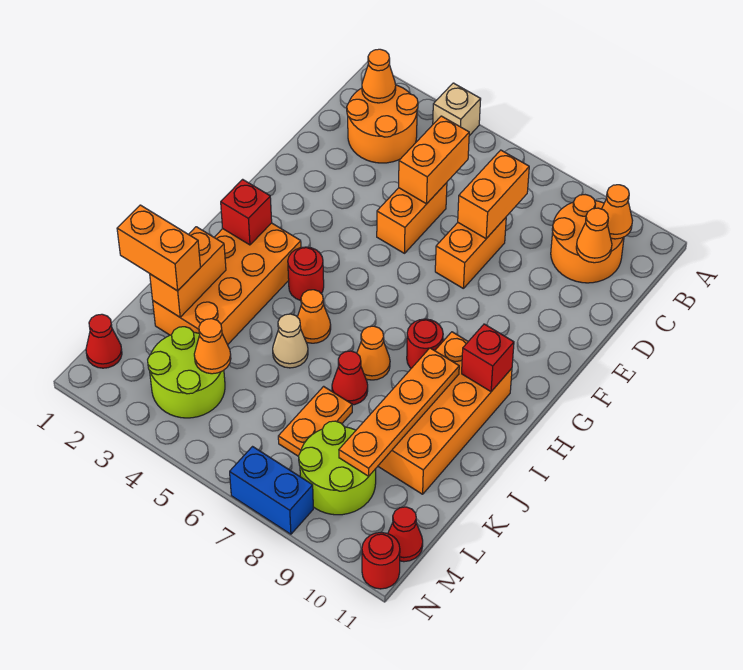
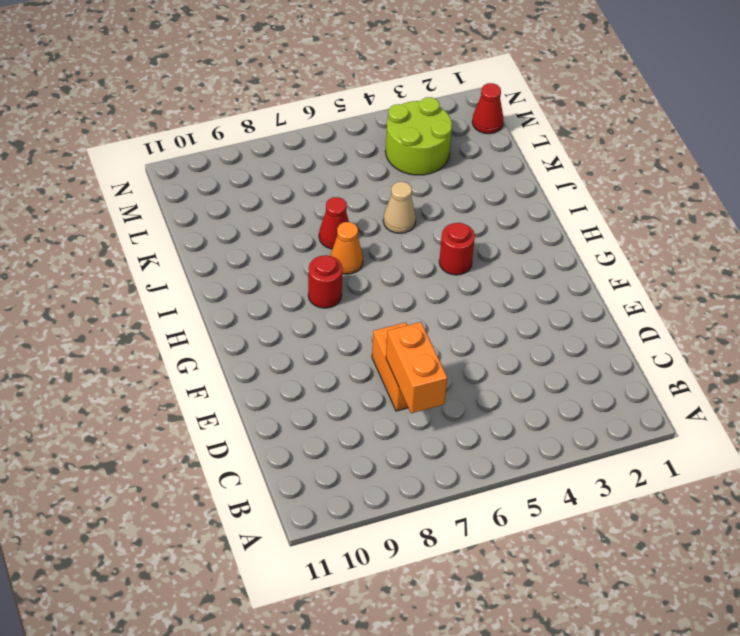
none -> tan brick A4 level 1
none -> orange round brick B2:C3 level 1
none -> orange round brick B9:C10 level 1
none -> orange brick D5:E5 level 1

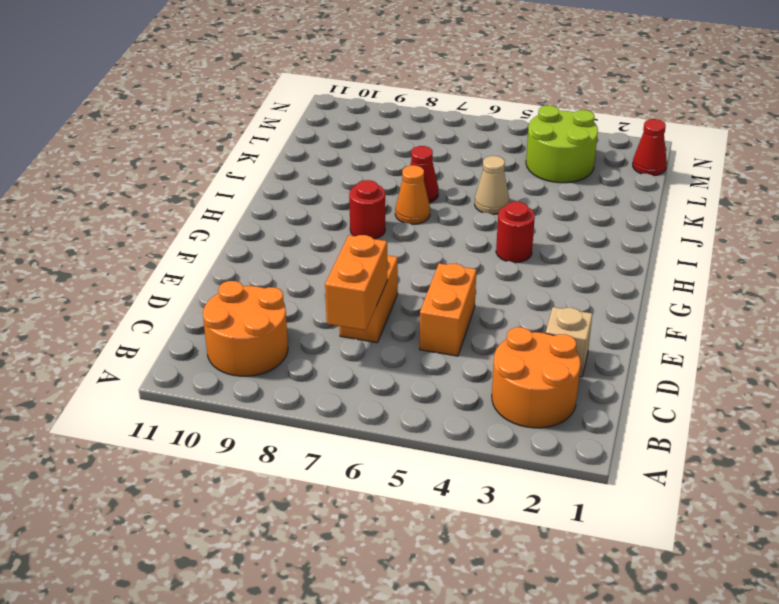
tan brick D2 level 1 -> tan brick A4 level 1
none -> orange brick H2:K3 level 1
none -> orange brick H9:K10 level 1
none -> orange cone I5 level 1
none -> orange plate K7:L7 level 1

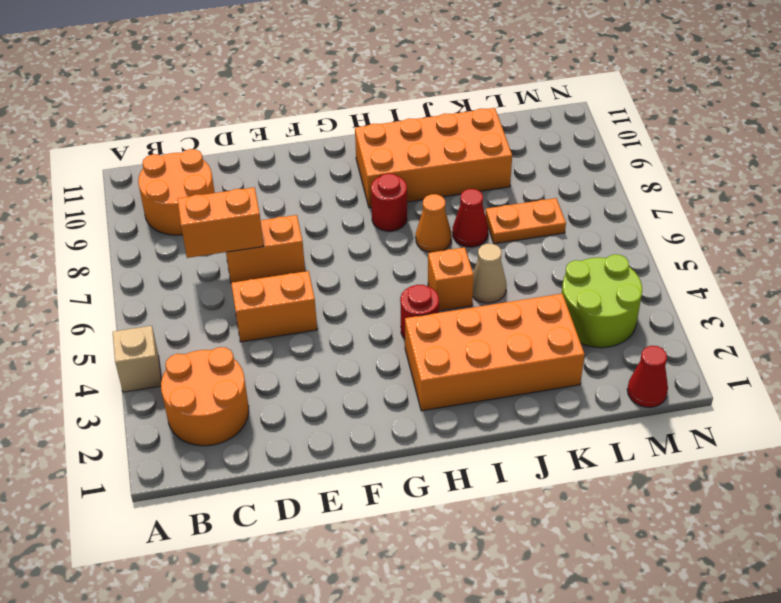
orange brick I5 level 1 -> orange cone I5 level 1
none -> lime round brick L8:M9 level 1
none -> red cone M11 level 1
none -> blue brick N7:N8 level 1
none -> red round brick N11 level 1

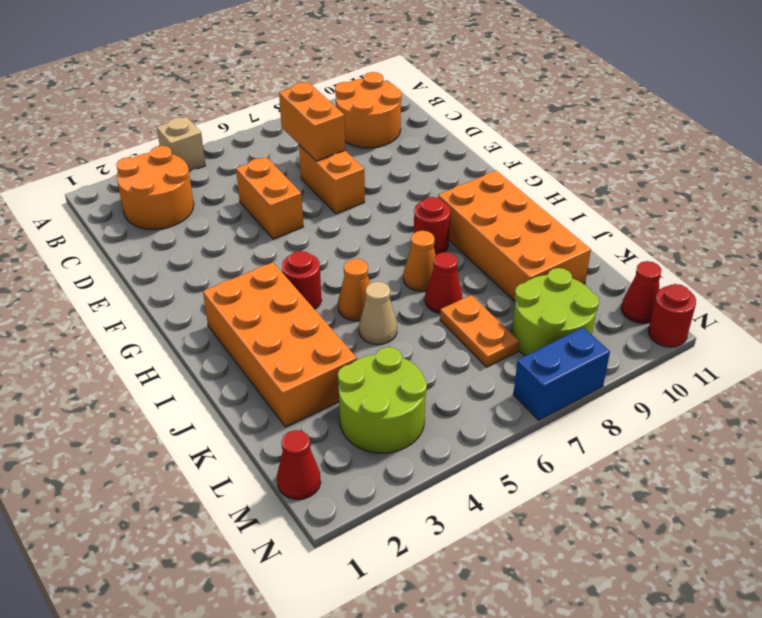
none -> orange cone B2 level 2
none -> orange cone B10 level 2
none -> orange brick C5:D5 level 2
none -> orange cone C10 level 2

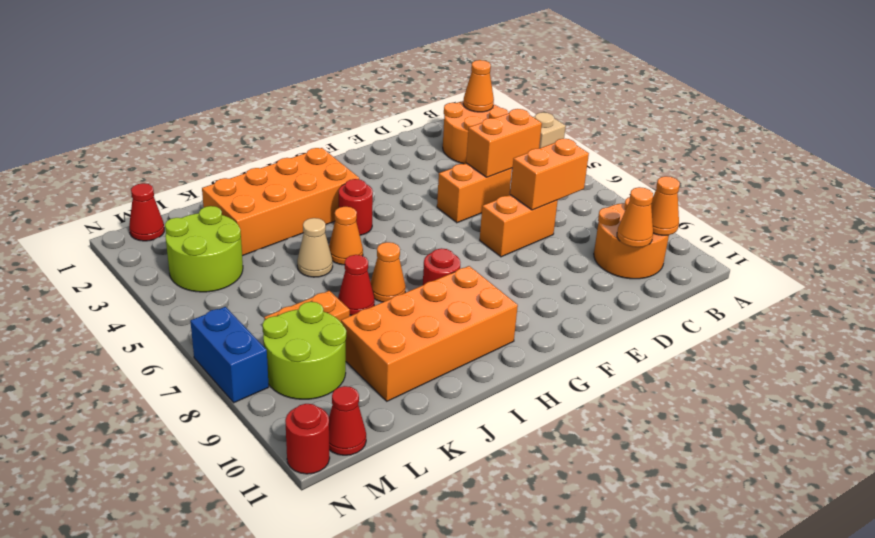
none -> red brick H2 level 2
none -> red brick H10 level 2
none -> orange plate I9:L9 level 2
none -> orange brick J2:K2 level 2

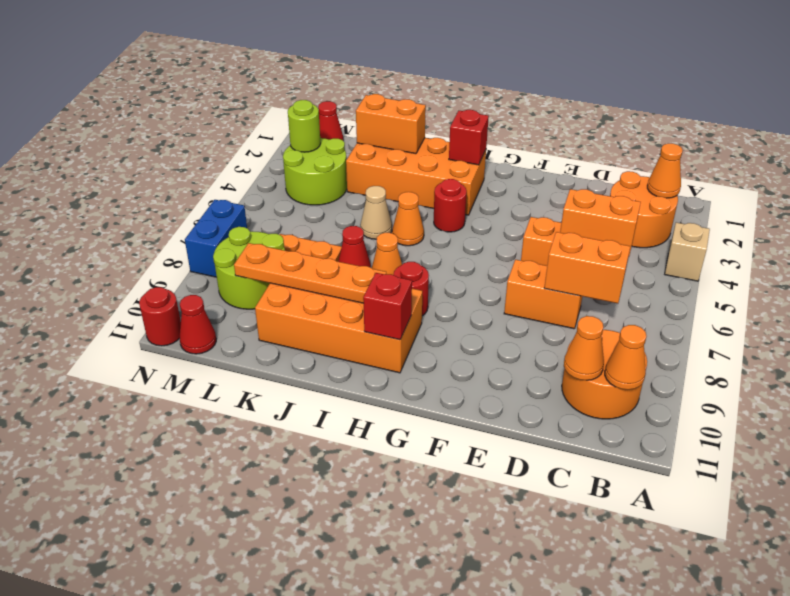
lime round brick M3 level 2 -> none
none -> orange cone L4 level 2
none -> orange brick K1:K2 level 3

